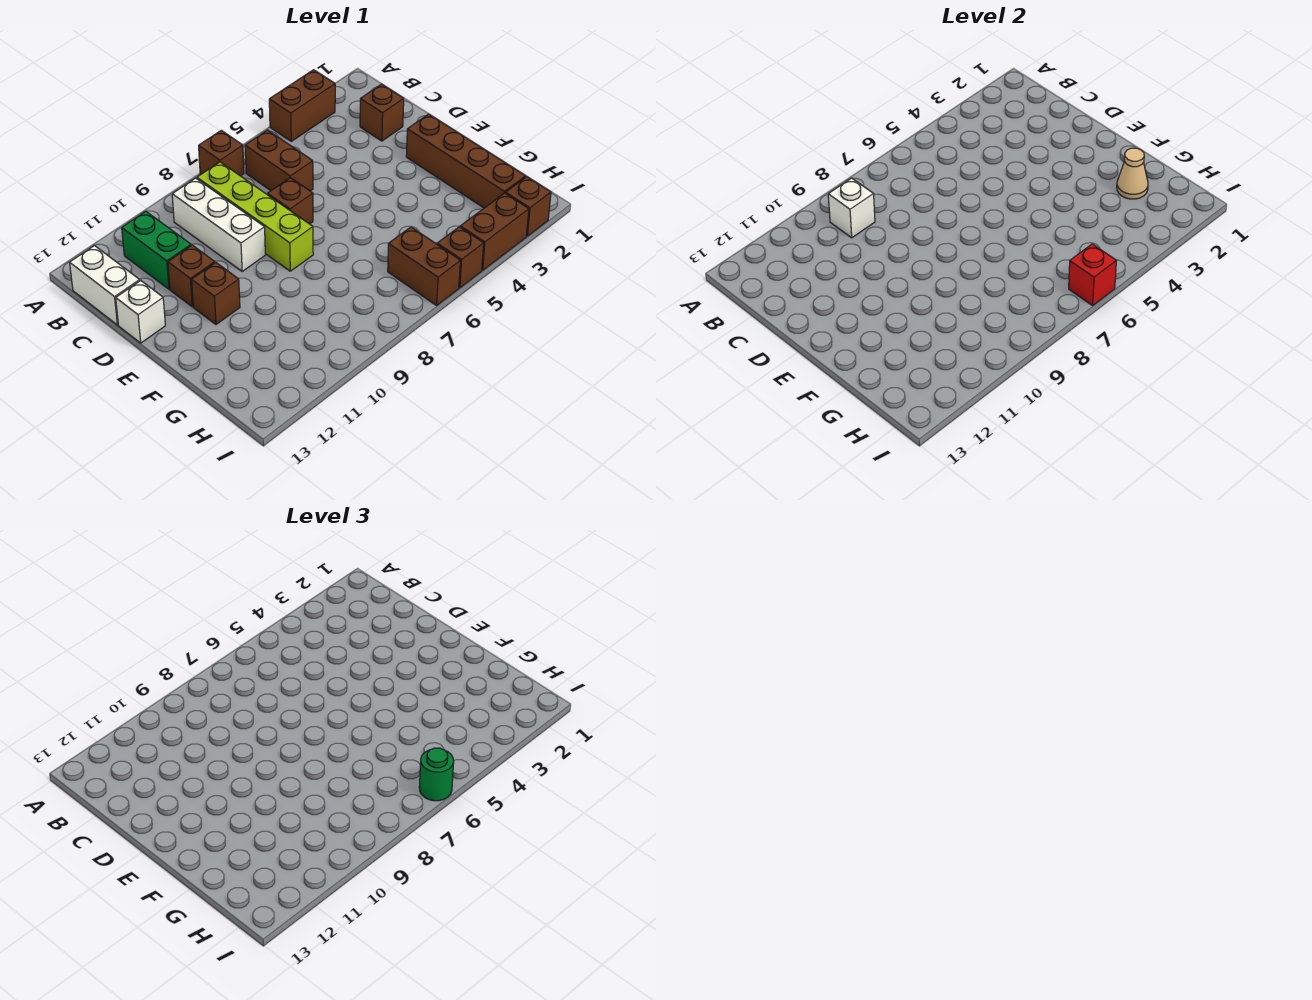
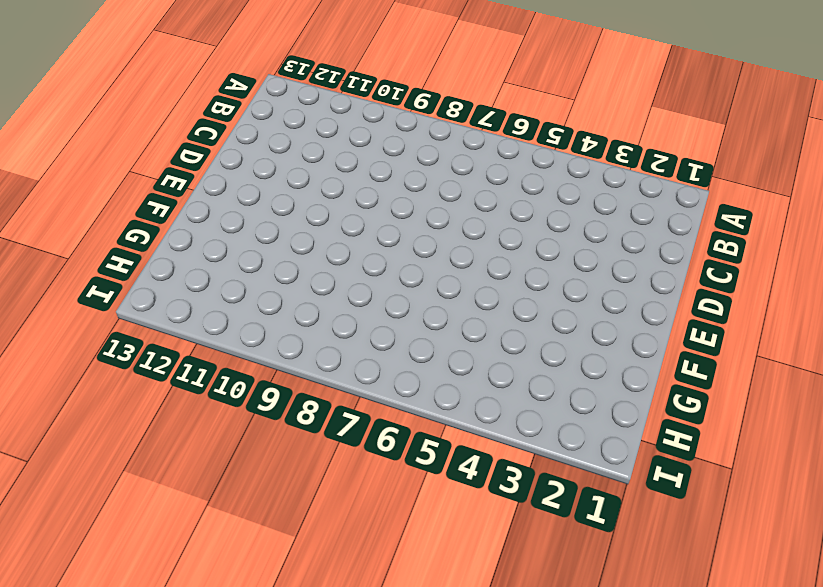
none -> brown brick A3:A4 level 1
none -> brown brick A7 level 1
none -> brown brick B6:C6 level 1

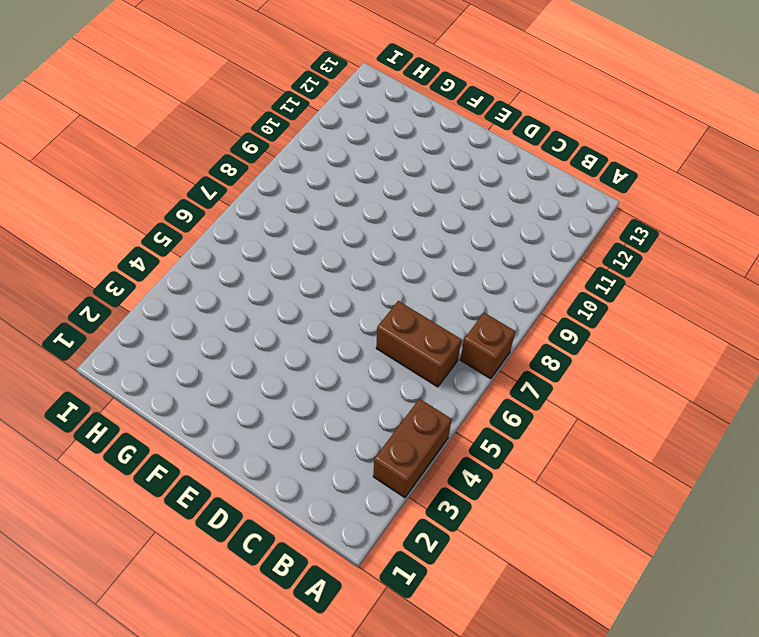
none -> lime brick B8:E8 level 1
none -> white brick B9:D9 level 1
none -> green brick B11:C11 level 1

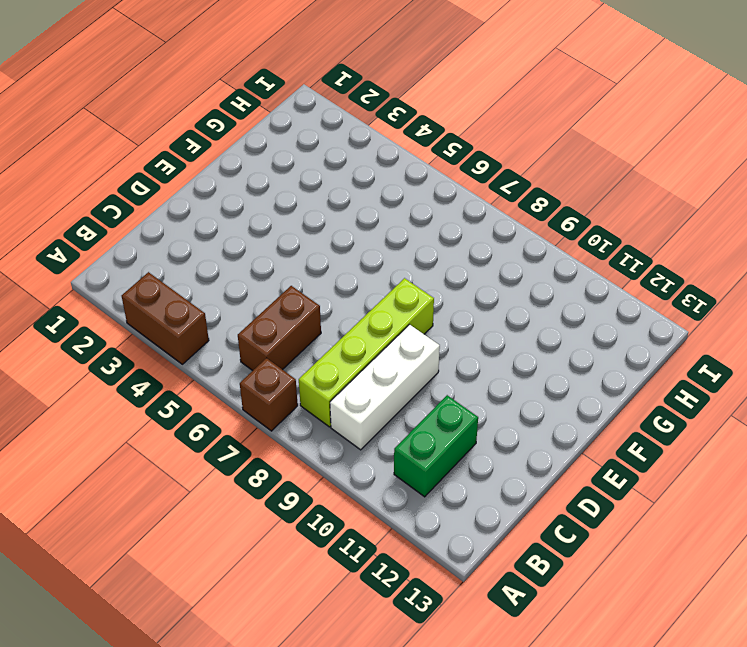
none -> white brick B13:C13 level 1
none -> brown brick C2 level 1
none -> brown brick D7 level 1

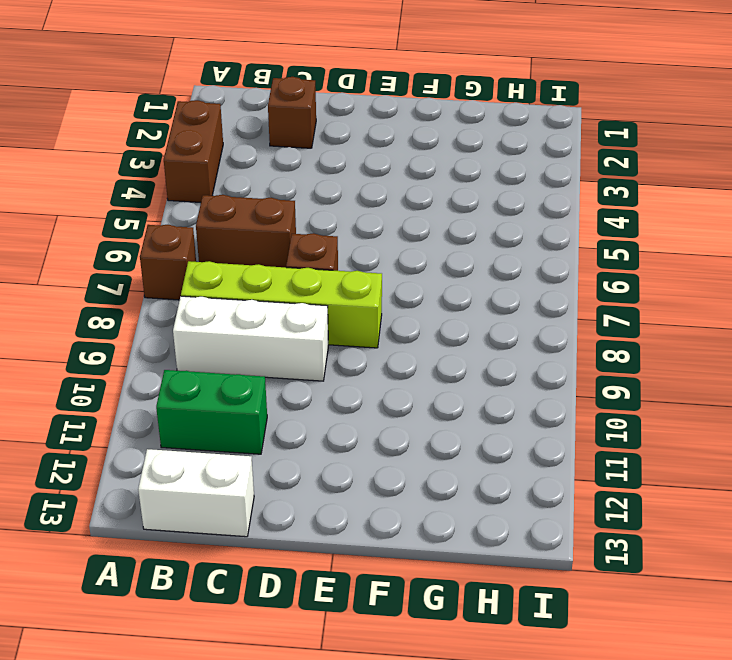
none -> brown brick D11 level 1
none -> white brick D13 level 1
none -> brown brick E2:H2 level 1

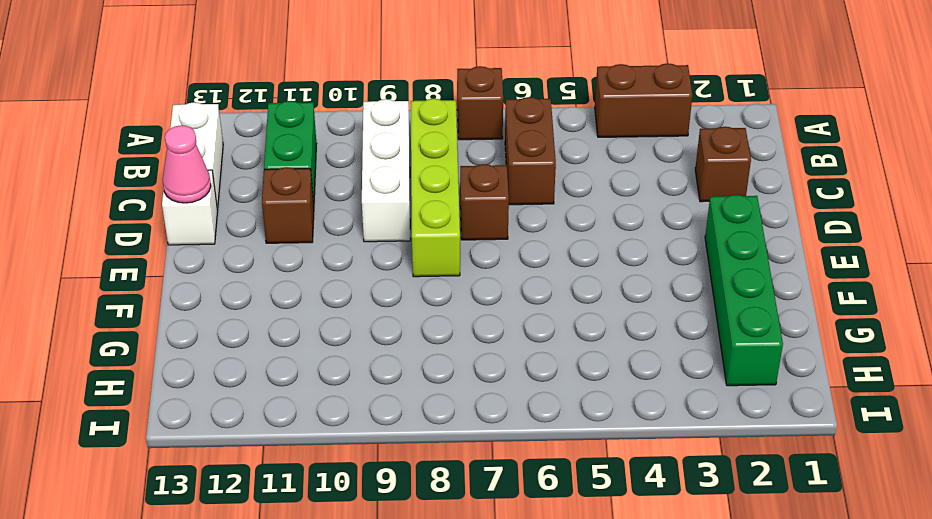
pink cone D13 level 2 -> none
green brick E2:H2 level 1 -> brown brick E2:H2 level 1
none -> brown brick E11 level 1
none -> brown brick H6:I6 level 1
none -> brown brick I2 level 1

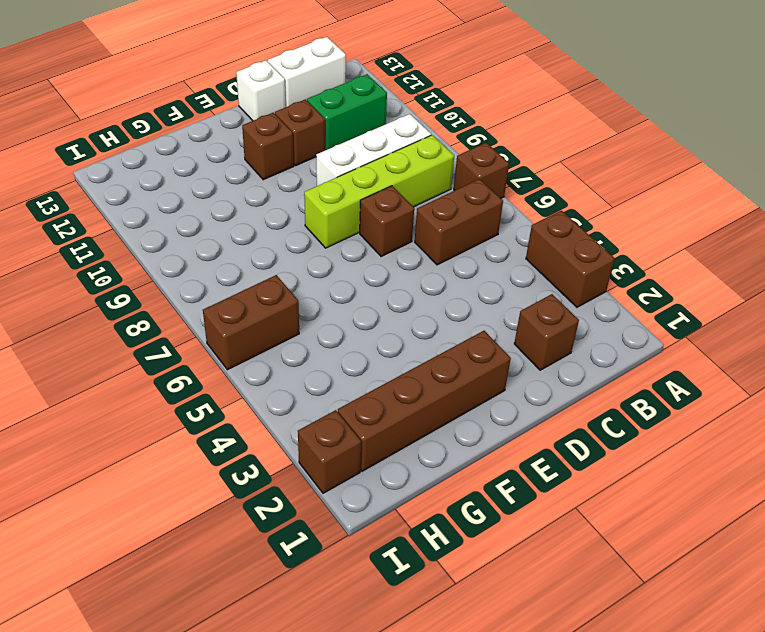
none -> brown brick I3:I4 level 1
none -> brown brick I5 level 1
none -> white brick B9 level 2

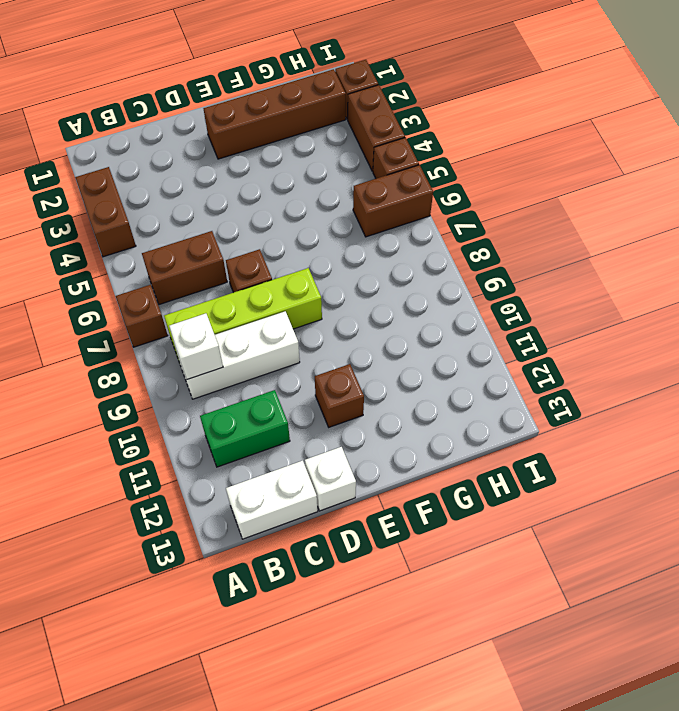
none -> brown brick C2 level 1
none -> brown brick D11 level 1
none -> tan cone G2 level 2

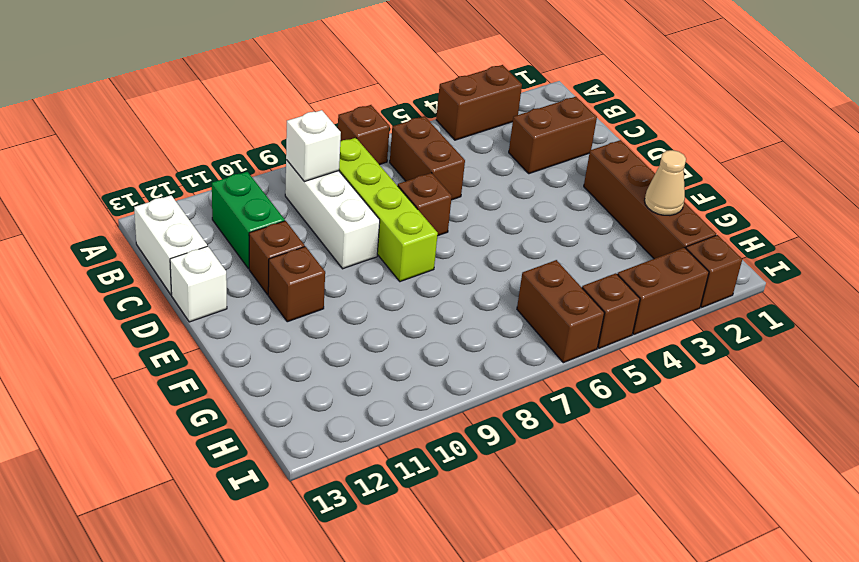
brown brick C2:C3 level 1 -> brown brick C2 level 1
none -> red brick I6 level 2
none -> green round brick I6 level 3

